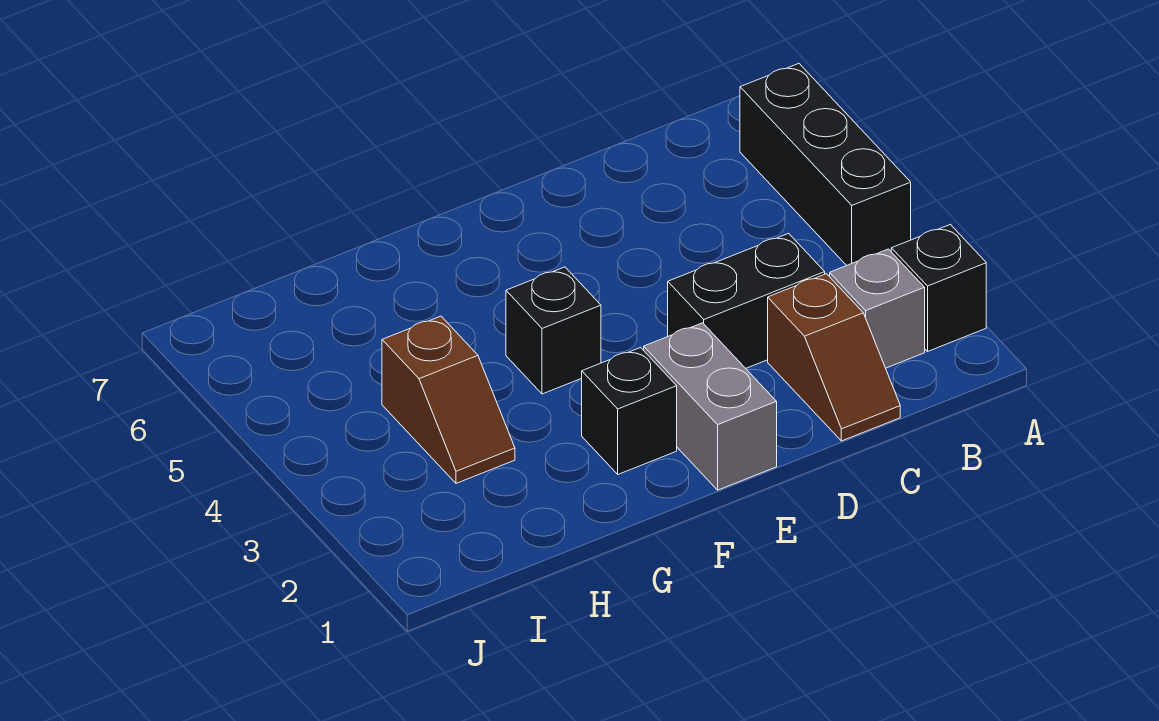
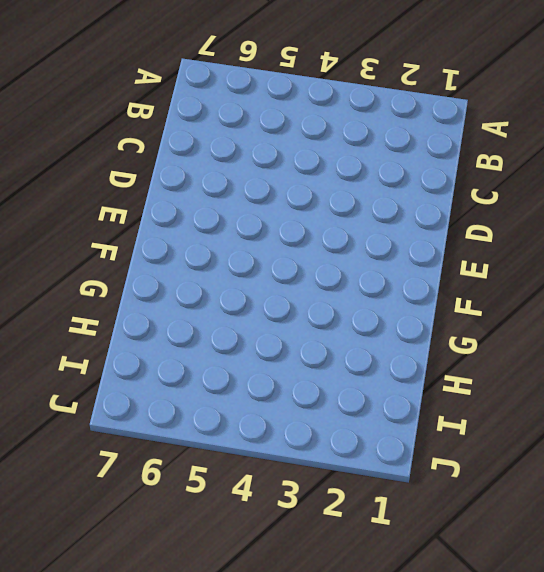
none -> black brick A2 level 1
none -> black brick A4:A6 level 1

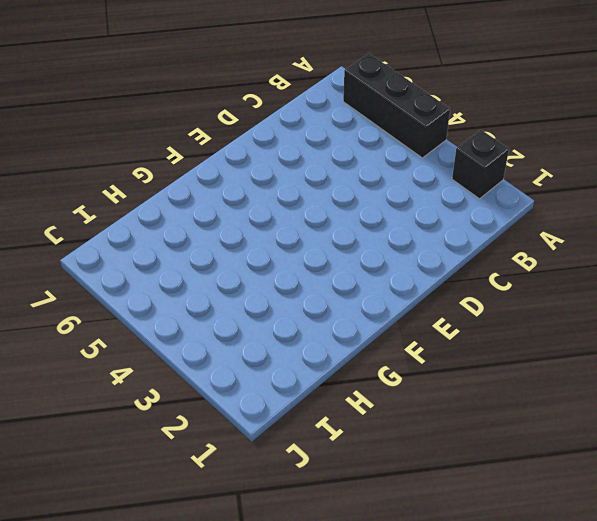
none -> grey brick B2 level 1
none -> brown slope C1:C2 level 1 top 2

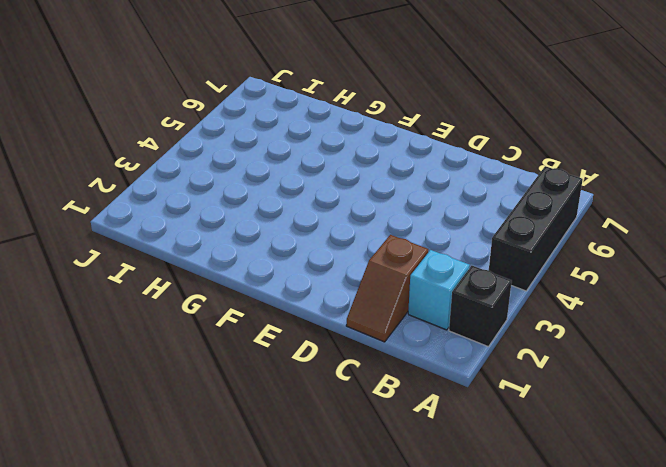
cyan brick B2 level 1 -> grey brick B2 level 1
none -> black brick C3:D3 level 1
none -> grey brick E1:E2 level 1

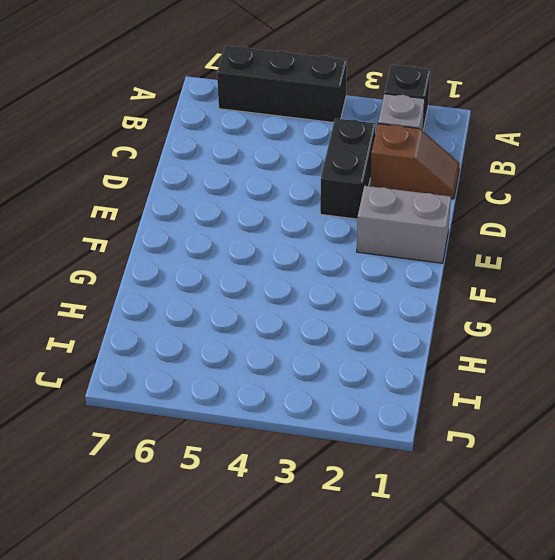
none -> black brick F2 level 1
none -> black brick F4 level 1

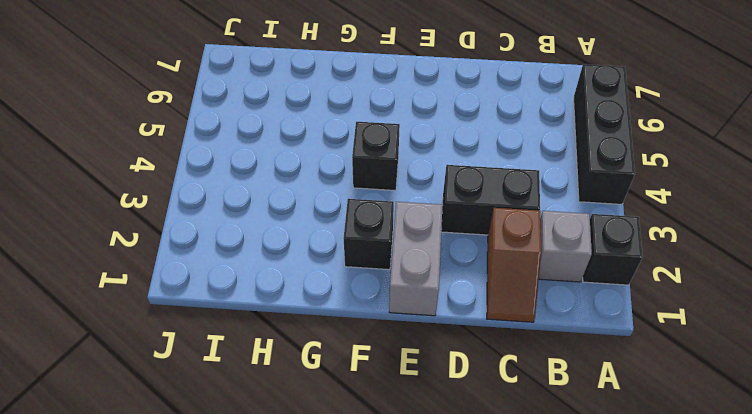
none -> brown slope H3:H4 level 1 top 4

